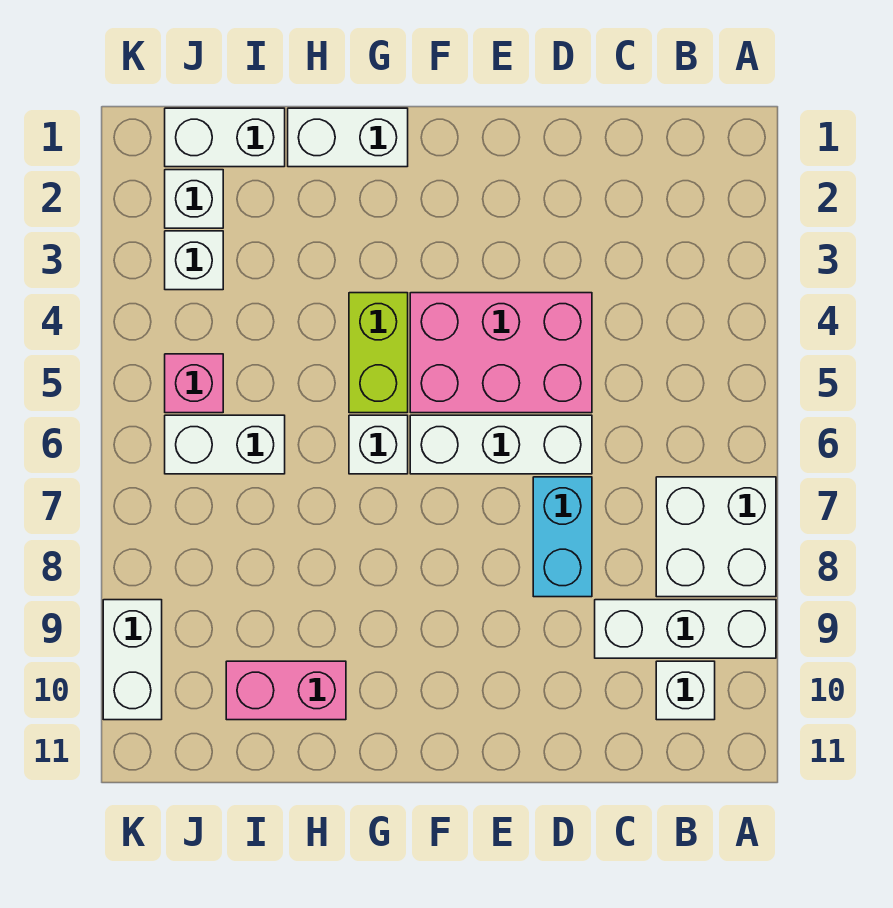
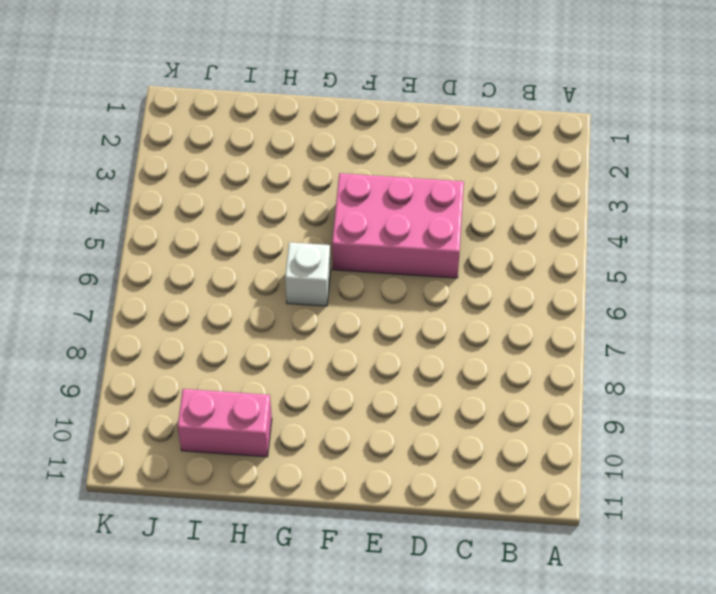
none -> white brick A7:B8 level 1
none -> white brick A9:C9 level 1
none -> white brick B10 level 1

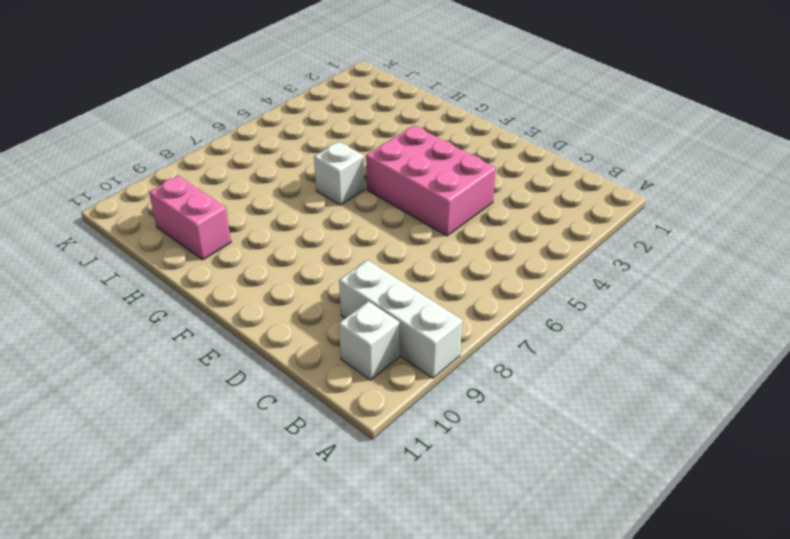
none -> white brick A7:B8 level 1
none -> white brick D6:F6 level 1
none -> cyan brick D7:D8 level 1

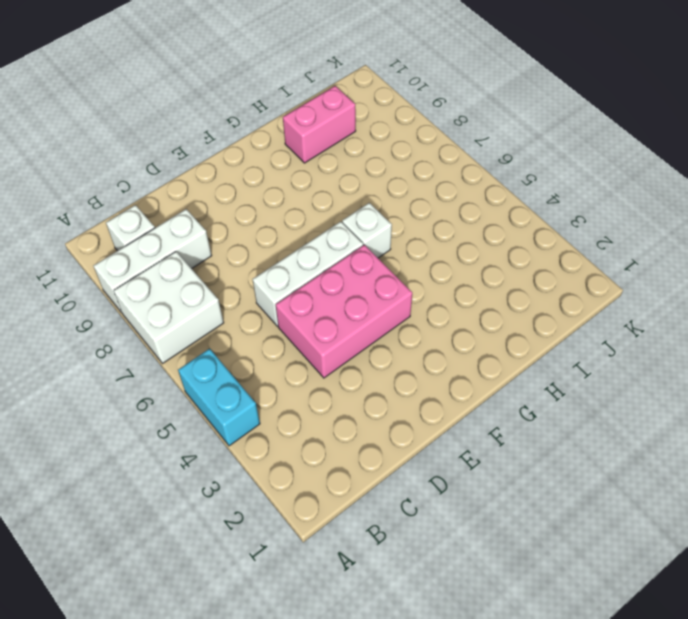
cyan brick A4:A5 level 1 -> cyan brick D7:D8 level 1
none -> white brick G1:H1 level 1
none -> lime brick G4:G5 level 1
none -> white brick I1:J1 level 1

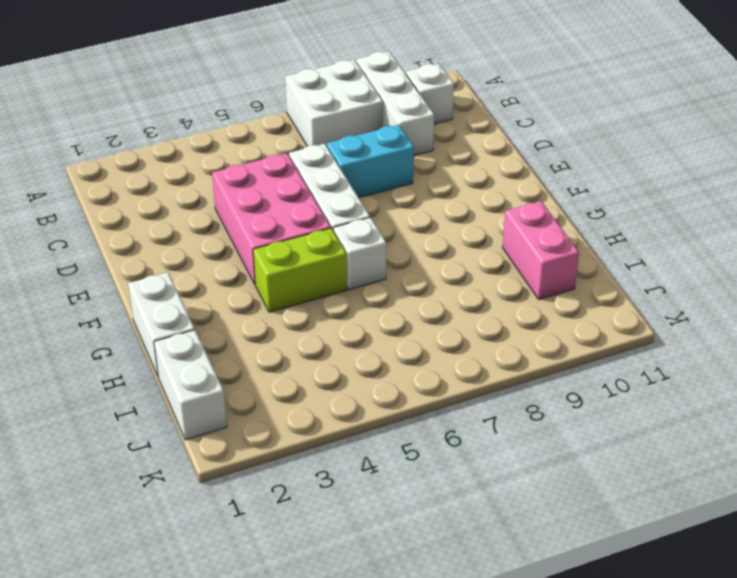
none -> white brick I6:J6 level 1
none -> white brick J2 level 1
none -> white brick J3 level 1

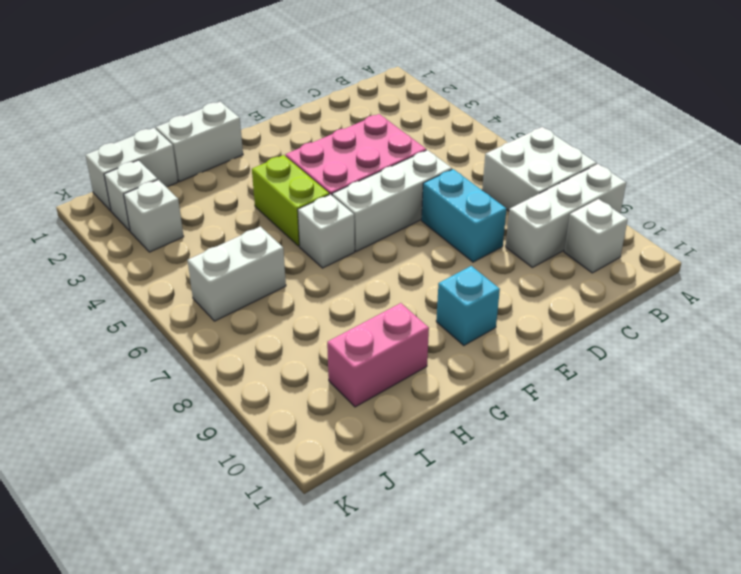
cyan brick F10 level 1 -> none
none -> pink brick J5 level 1
none -> white brick K9:K10 level 1

